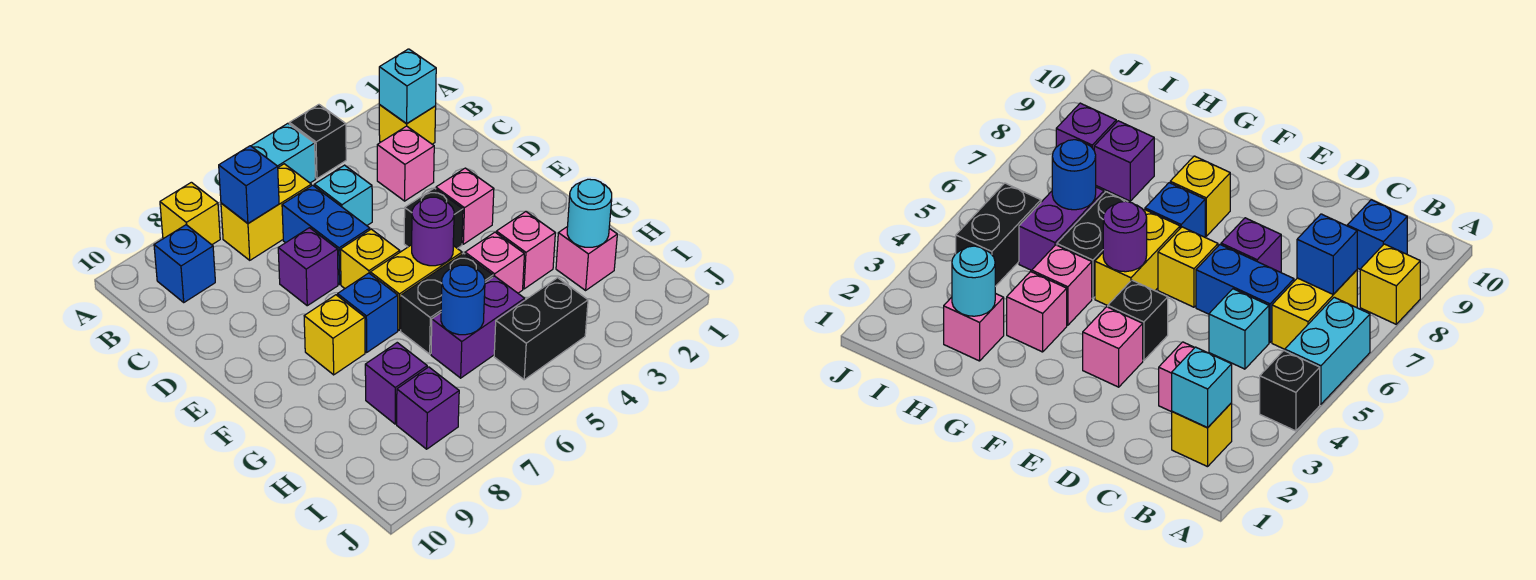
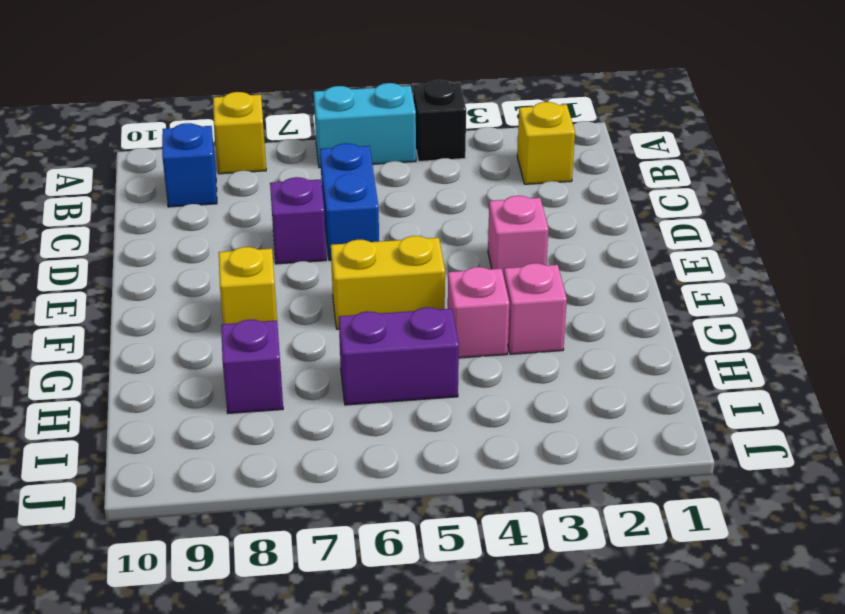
none -> yellow brick B6:B7 level 1
none -> pink brick C3 level 1
none -> cyan brick C5 level 1

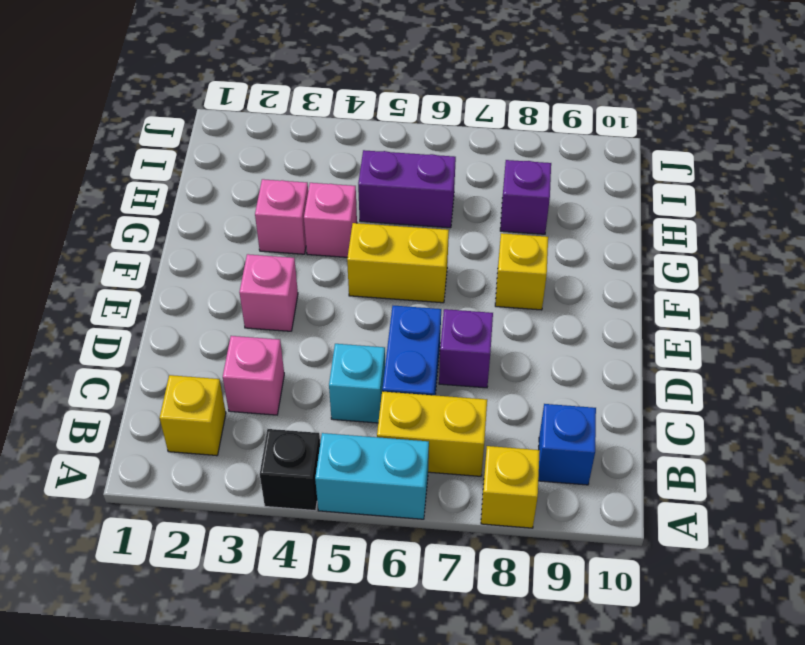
none -> black brick E4 level 1
none -> yellow brick E6 level 1
none -> blue brick F7 level 1

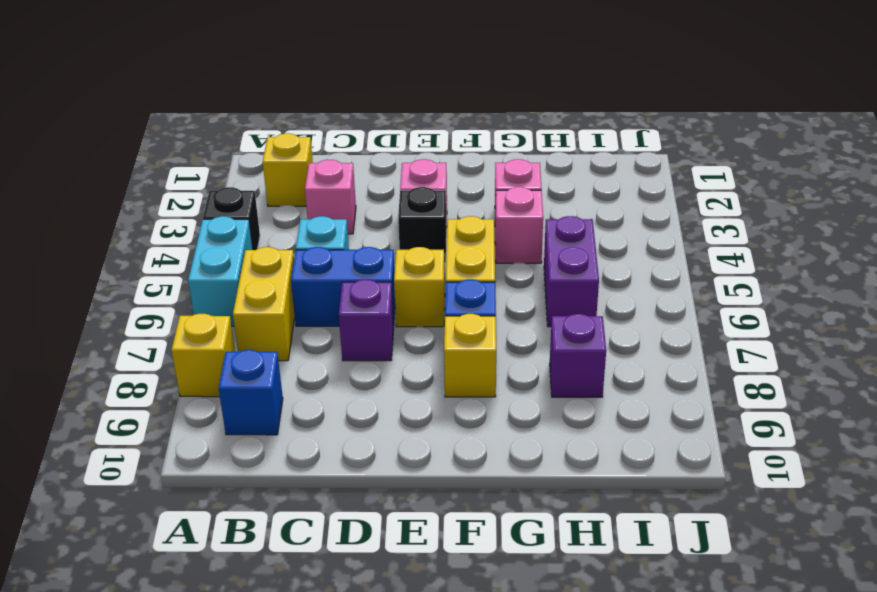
none -> black brick G5:G6 level 1
none -> pink brick H2 level 1
none -> black brick I4:I5 level 1

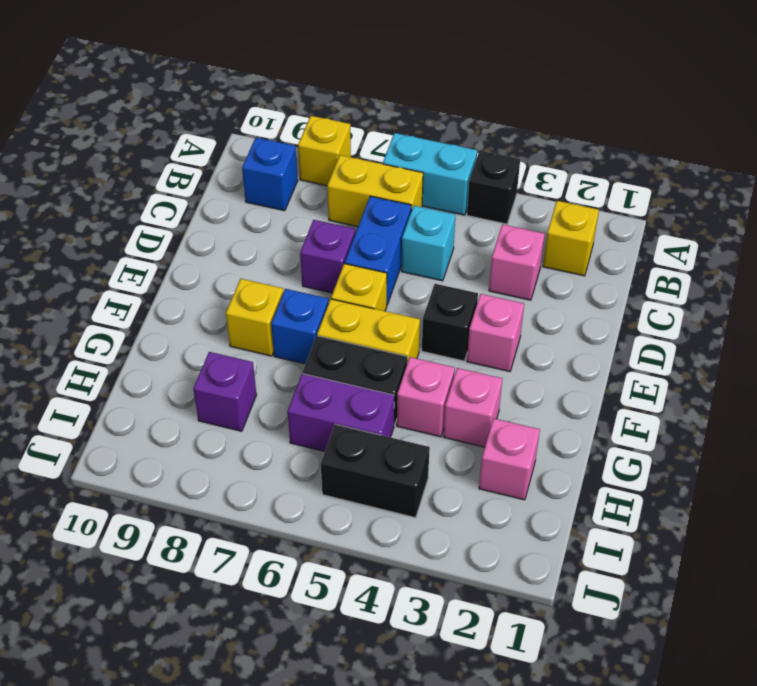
none -> purple brick I8 level 1
none -> cyan brick B2 level 2
none -> blue brick B7 level 2

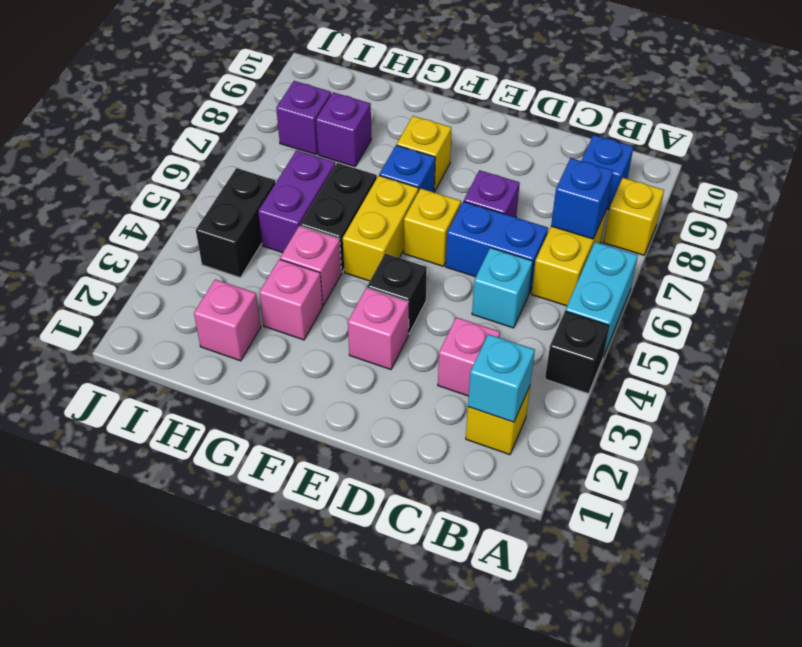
none -> purple round brick F5 level 2
none -> cyan round brick H2 level 2
none -> blue round brick H6 level 2

